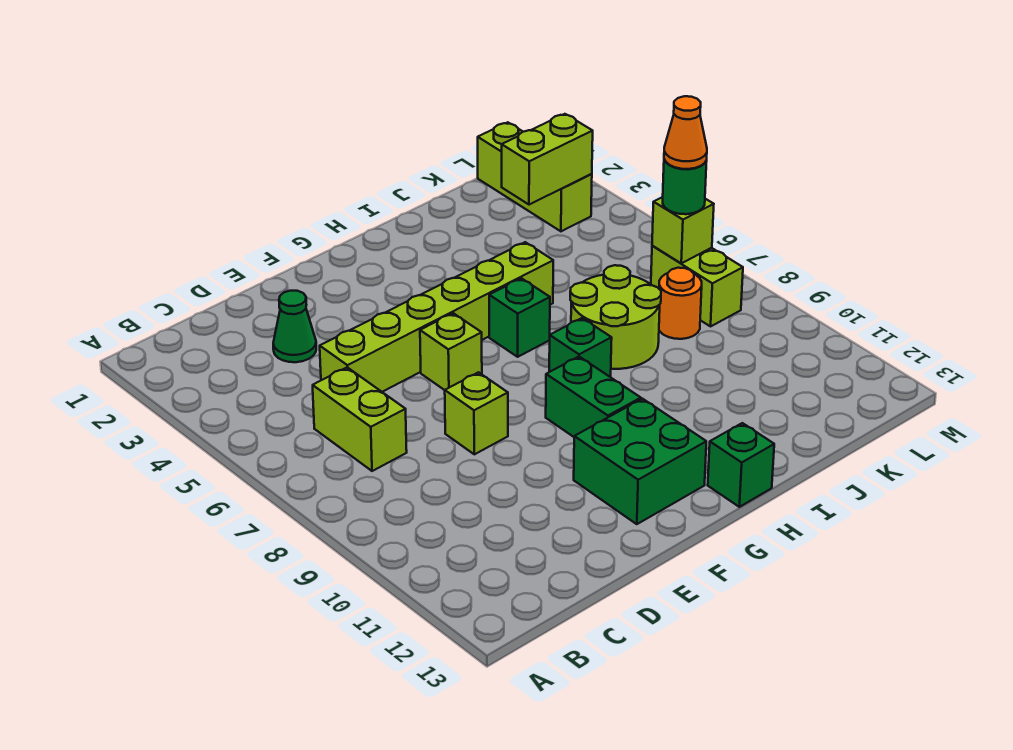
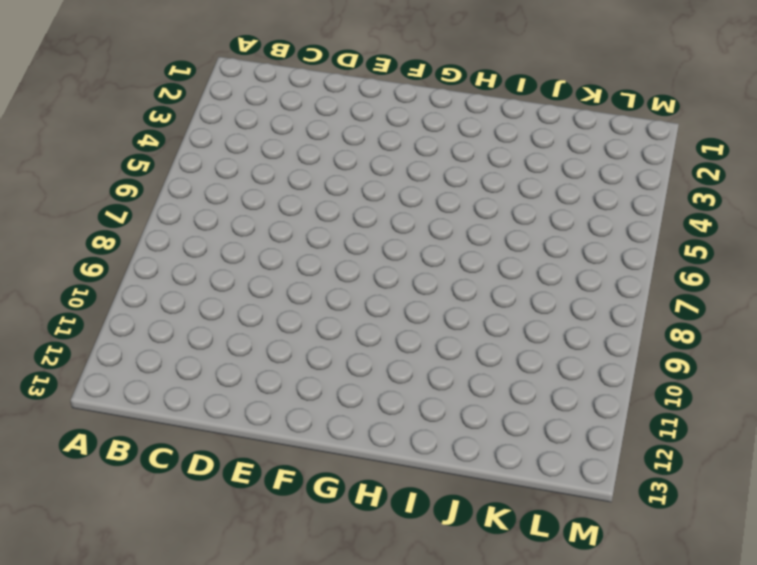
none -> lime brick C6:C7 level 1
none -> green cone D3 level 1
none -> lime brick D5:I5 level 1

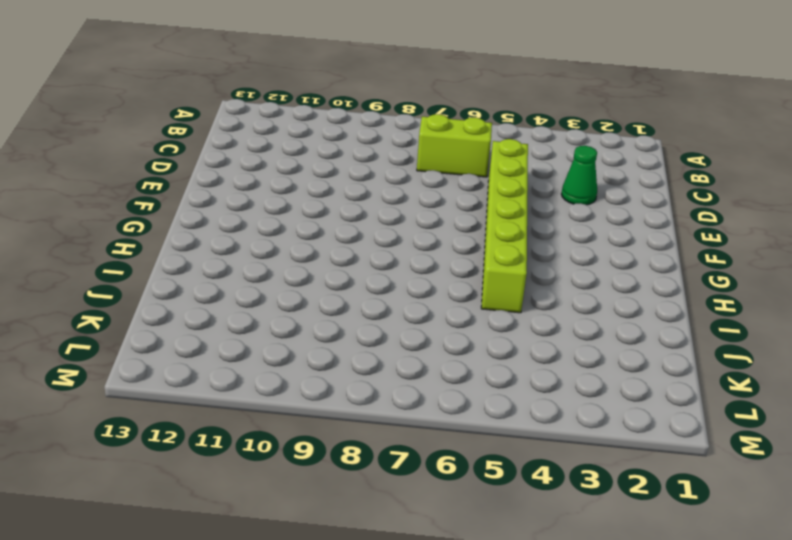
none -> lime brick E8 level 1
none -> lime brick F6 level 1
none -> green brick F11:G12 level 1

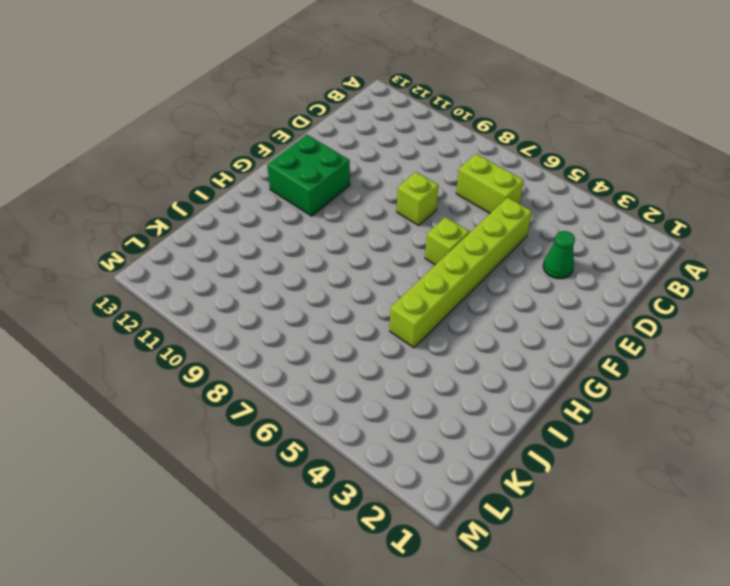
none -> green brick G9:G10 level 1
none -> green brick H6 level 1
none -> green brick H8 level 1

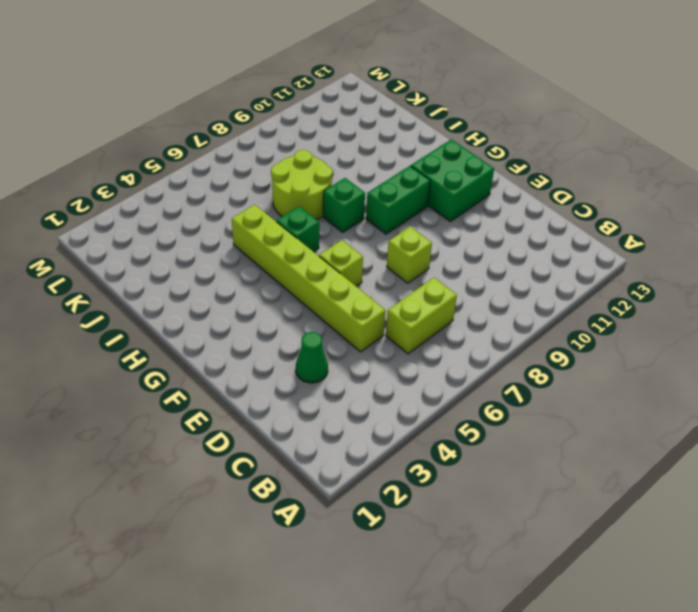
none -> green brick H13 level 1
none -> orange round brick K8 level 1
none -> lime brick L1:L3 level 1

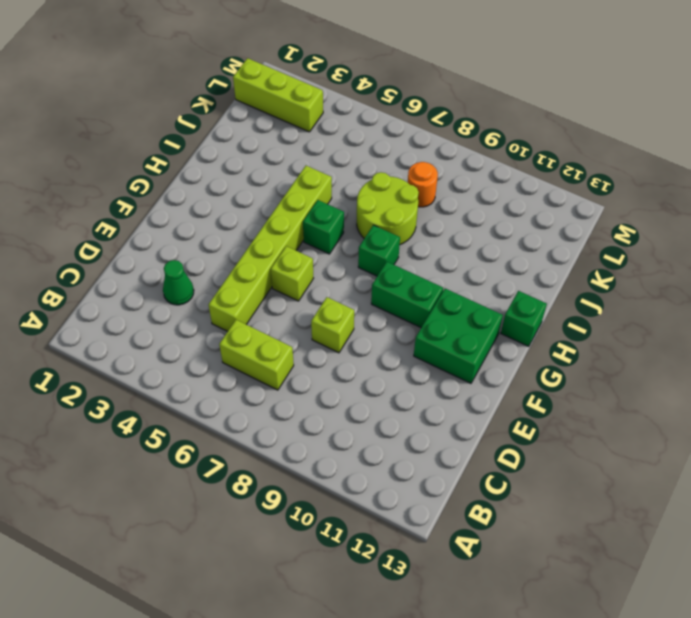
none -> lime brick L7:L8 level 1
none -> lime brick K3:L3 level 2
none -> lime brick L7 level 2

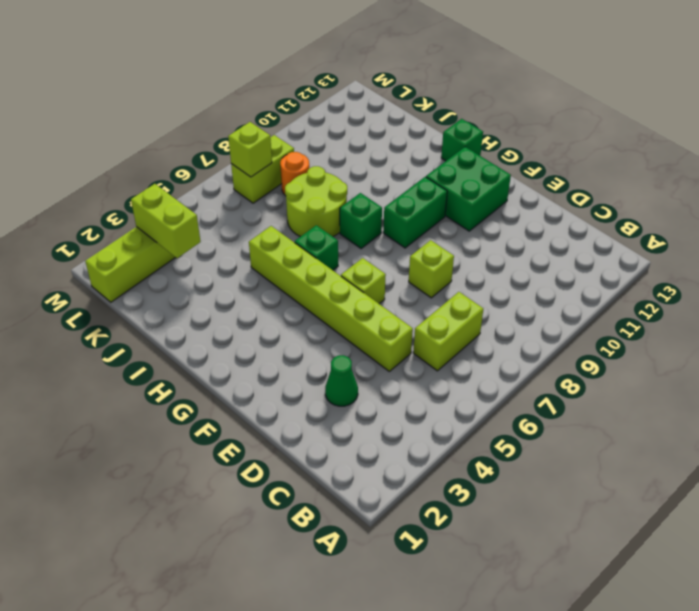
none -> green round brick L7 level 3
none -> orange cone L7 level 4

